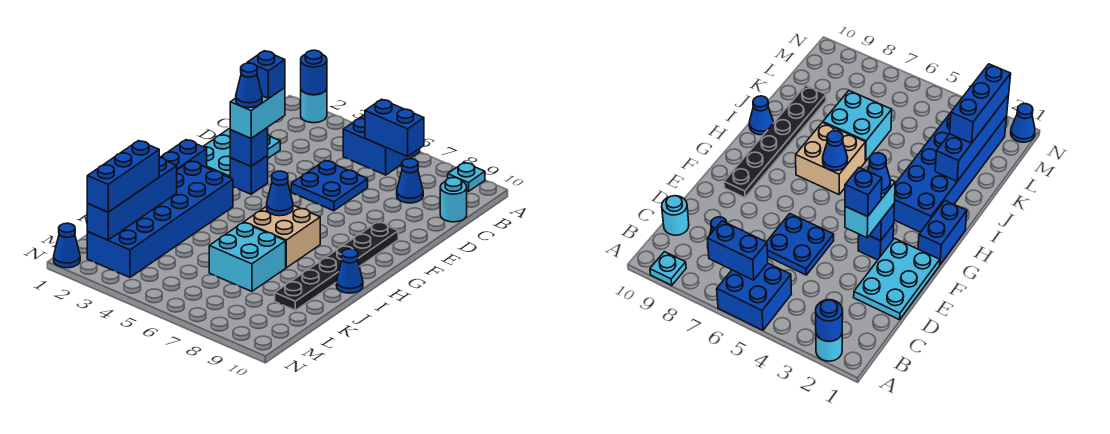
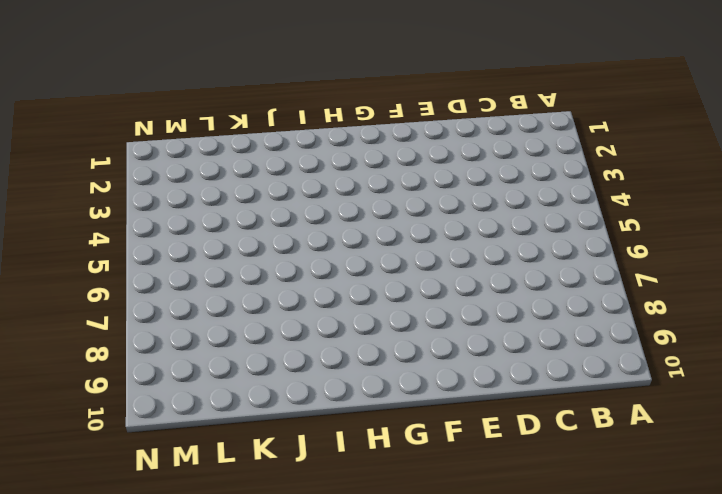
none -> cyan round brick A2 level 1
none -> blue brick A5:B6 level 1
none -> cyan plate A9 level 1

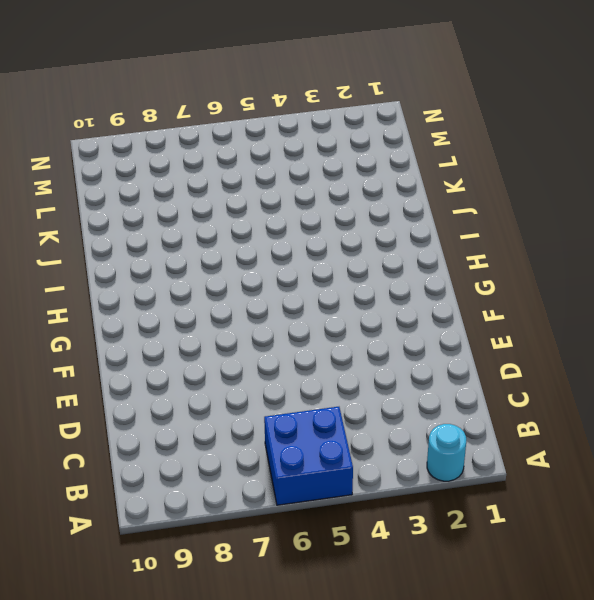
none -> cyan plate A9 level 1
none -> blue cone C8 level 1
none -> cyan round brick C10 level 1

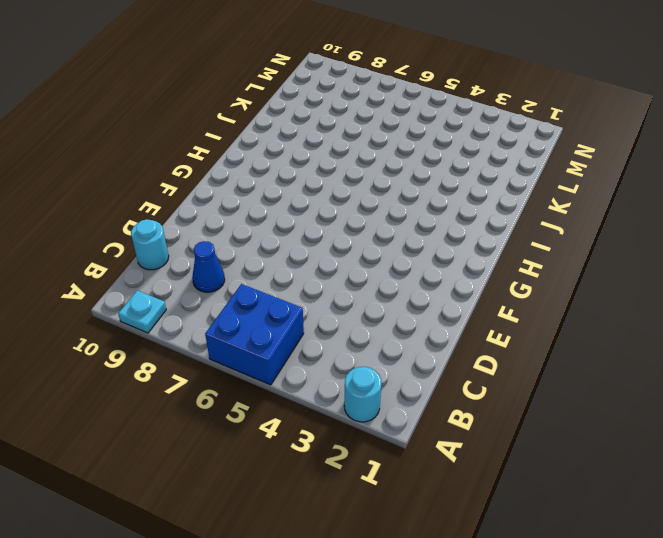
none -> cyan plate D1:F2 level 1
none -> blue plate D5:E6 level 1
none -> blue brick F3 level 1

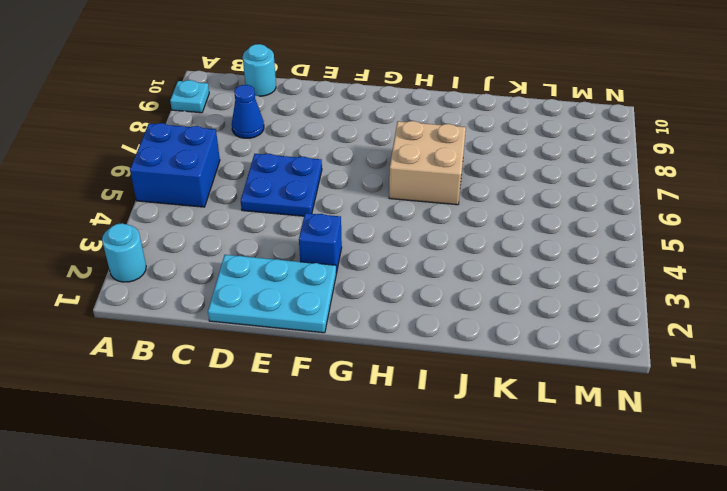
none -> black plate F9:K9 level 1
none -> blue brick G1:H1 level 1
none -> blue brick H2:M3 level 1

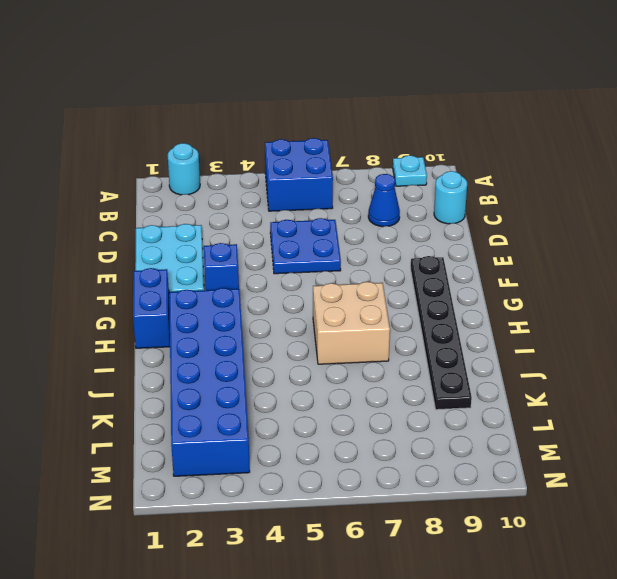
none -> blue cone I10 level 1
none -> cyan brick J6:K7 level 1
none -> blue cone N1 level 1

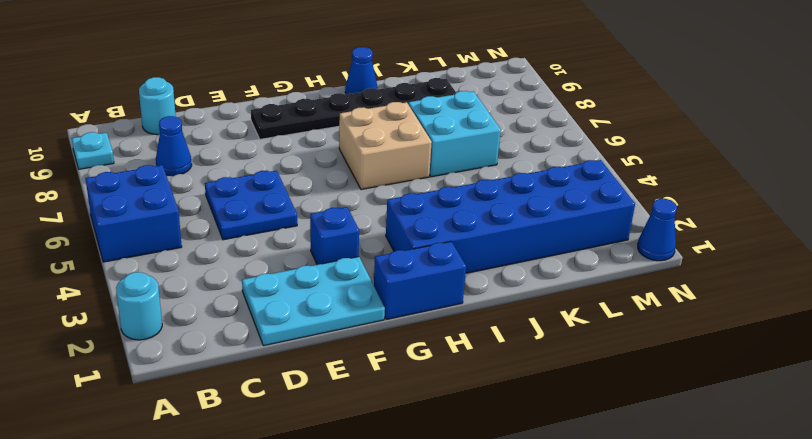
none -> blue round brick A2 level 2
none -> blue brick B6:B7 level 2
none -> blue brick F3 level 2

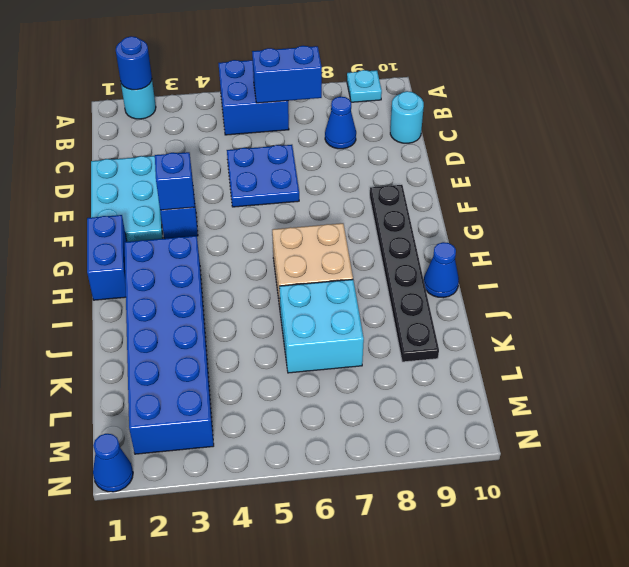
none -> blue cone H6 level 2
none -> blue brick J2:M2 level 2
none -> cyan brick E3:F3 level 3

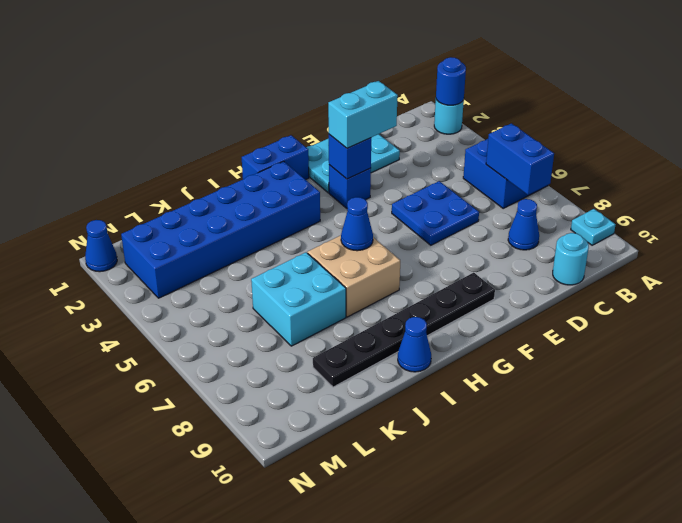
none -> blue brick J2:M2 level 2
none -> blue brick K2:M2 level 3
none -> blue brick E3 level 4

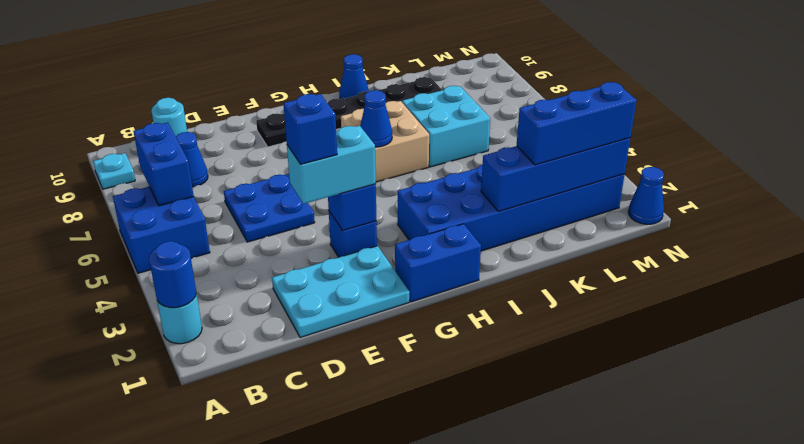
none -> blue cone F3 level 4

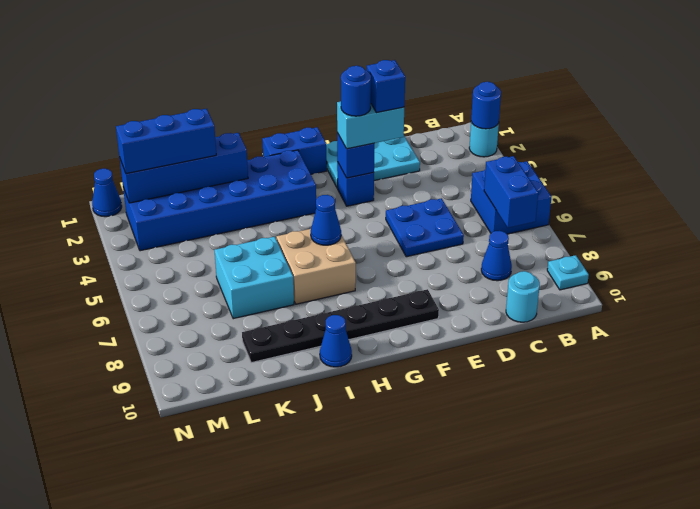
blue round brick F3 level 4 -> blue cone F3 level 4

